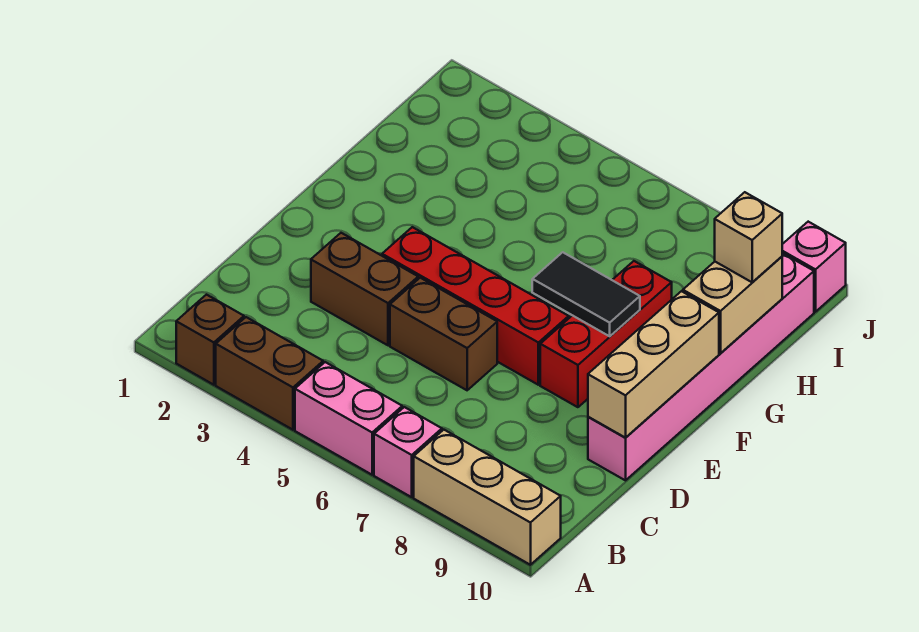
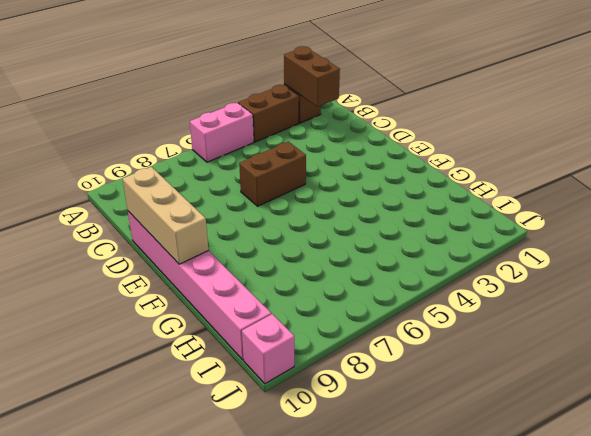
brown brick A2:B2 level 2 -> brown brick D3:D4 level 1
none -> pink brick A7 level 1
none -> tan brick A8:A10 level 1
none -> red brick E4:E7 level 1

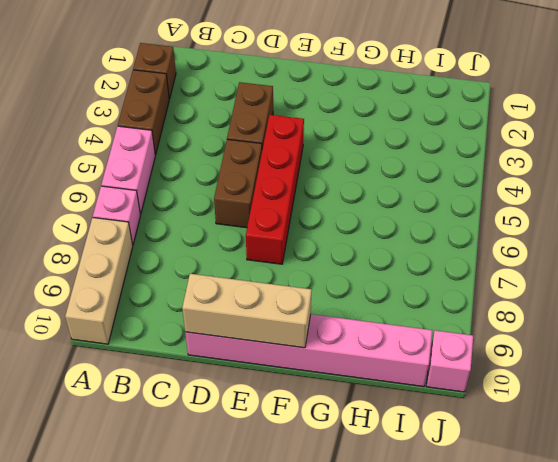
none -> red brick E8:G8 level 1
none -> black tile F7:F8 level 2
none -> tan brick G10:H10 level 2

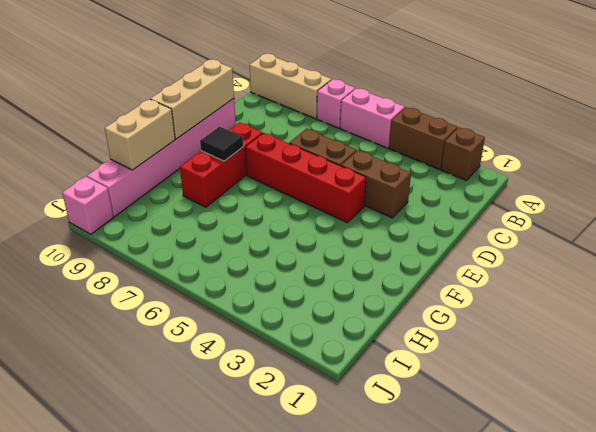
black tile F8 level 2 -> black tile F7:F8 level 2
none -> tan brick H10 level 3

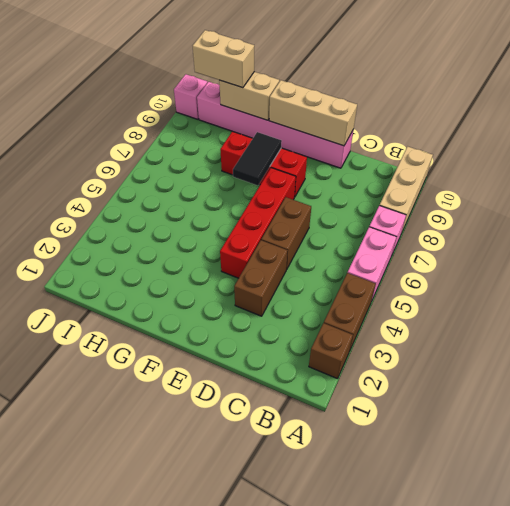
tan brick H10:I10 level 3 -> tan brick H10 level 3

